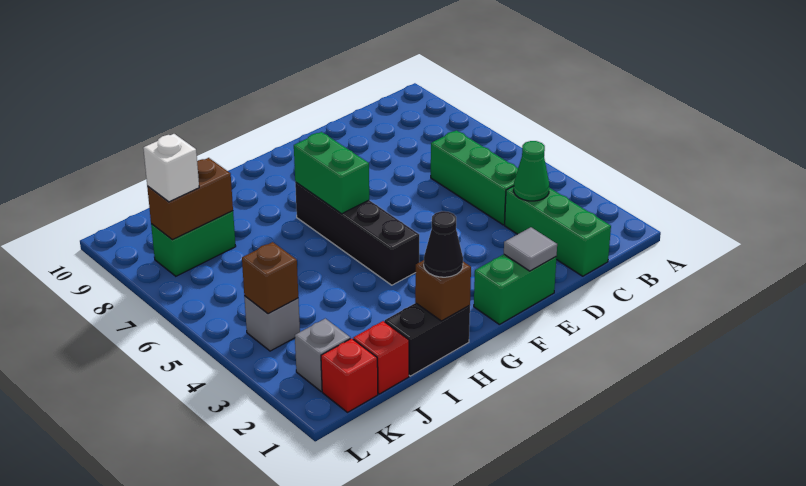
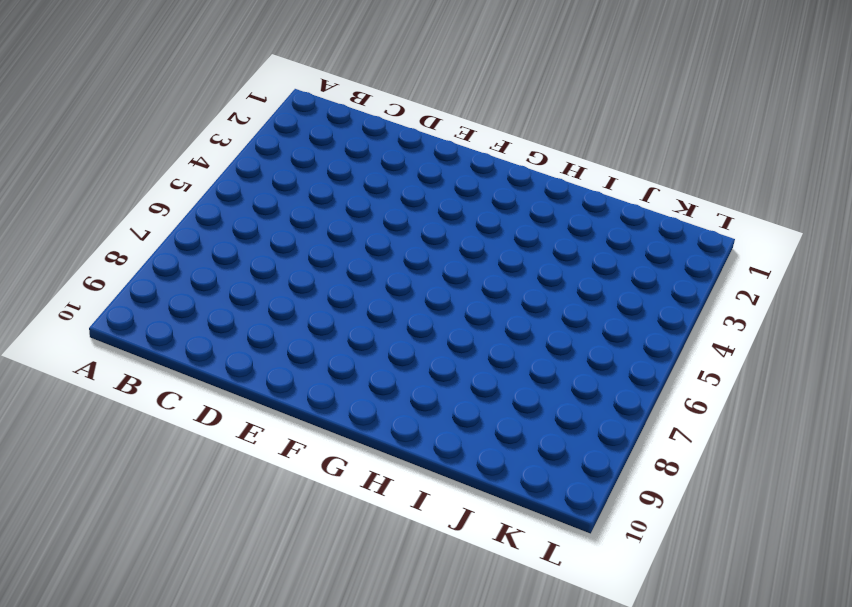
none -> green brick C1:C3 level 1
none -> green brick C4:C6 level 1
none -> green brick E1:F1 level 1

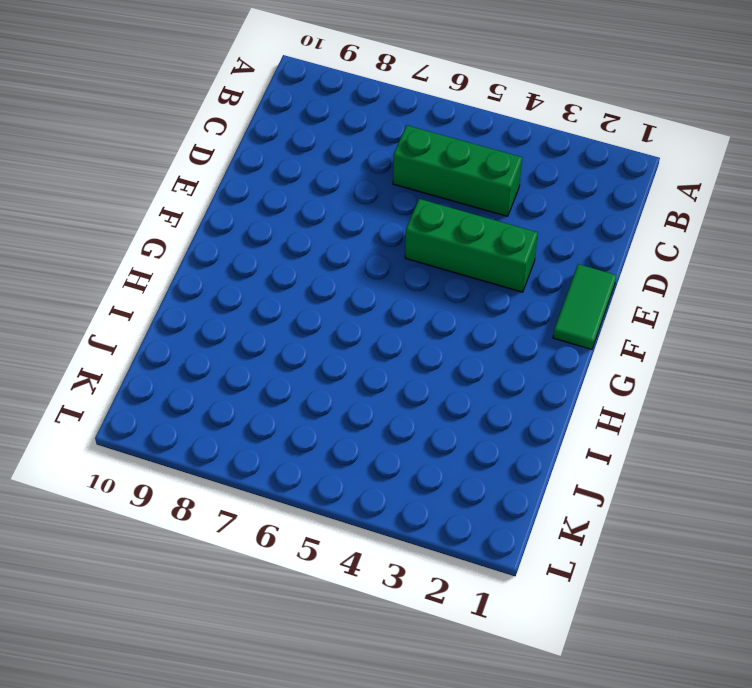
green tile E1:F1 level 1 -> green brick E1:F1 level 1
green brick E3:E5 level 1 -> green brick C1:C3 level 1
none -> black brick G4:G7 level 1
none -> black brick H1:I1 level 1
none -> red brick J1 level 1

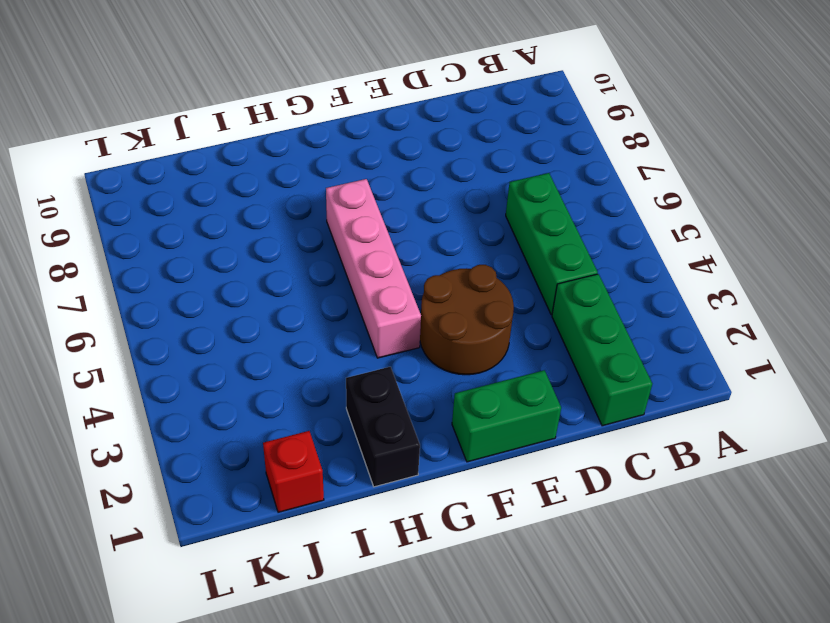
brown round brick E3:F4 level 1 -> none
pink brick G4:G7 level 1 -> black brick G4:G7 level 1
black brick H1:H2 level 1 -> black brick H1:I1 level 1
none -> green brick J8:K8 level 1
none -> red brick K1 level 1
none -> grey brick K2 level 1

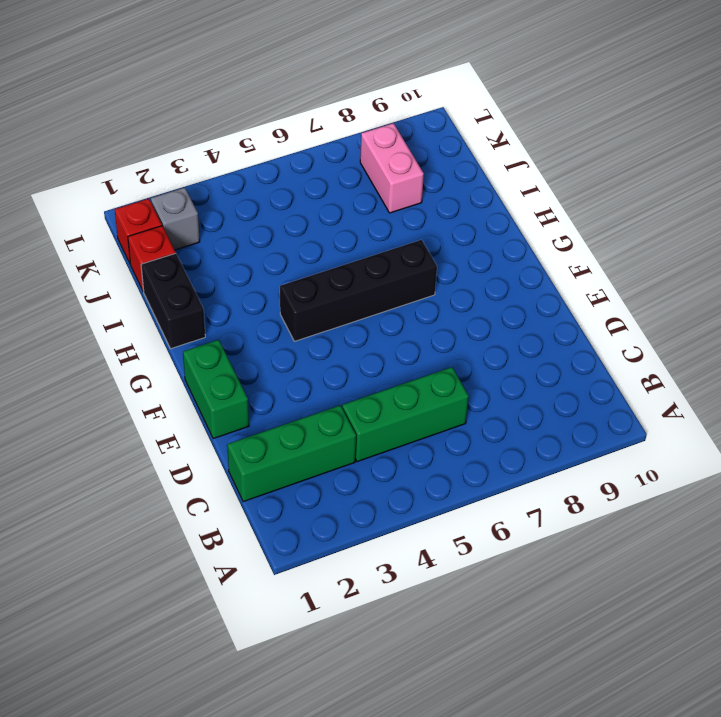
pink brick J8:K8 level 1 -> green brick J8:K8 level 1
none -> grey brick K4 level 1
none -> green cone C3 level 2
none -> grey tile E1 level 2

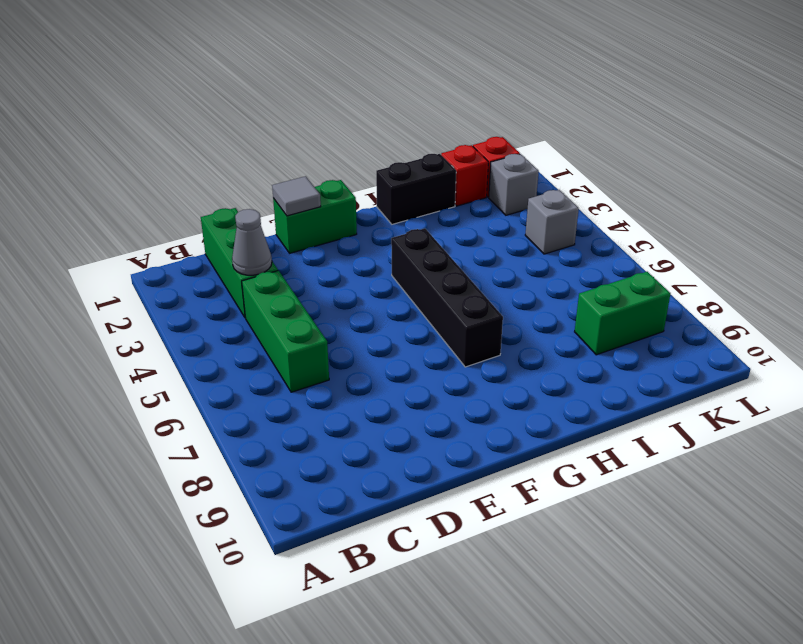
grey cone C3 level 2 -> green cone C3 level 2
none -> green brick G6:G7 level 2
none -> brown brick H1 level 2
none -> brown brick J8:K8 level 2

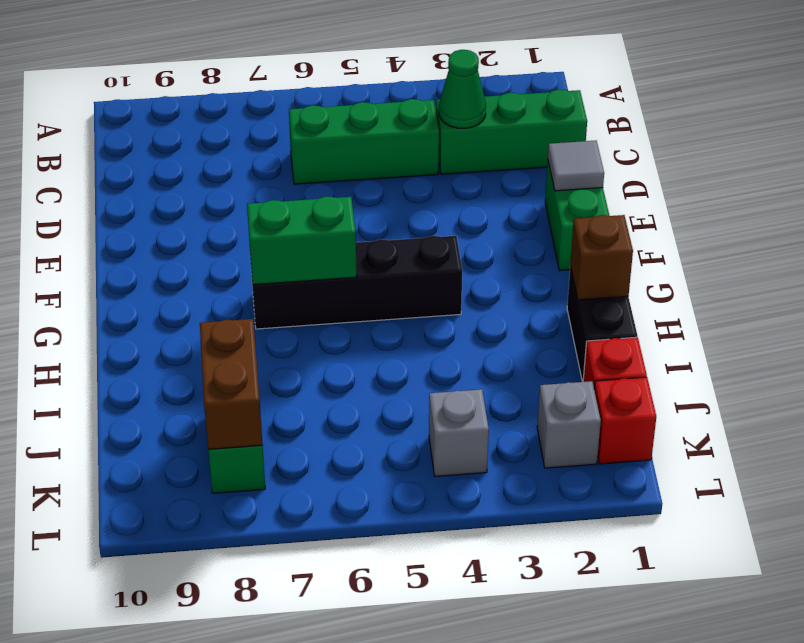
none -> brown brick K4 level 2
none -> black cone H1 level 3
none -> white brick K8 level 3

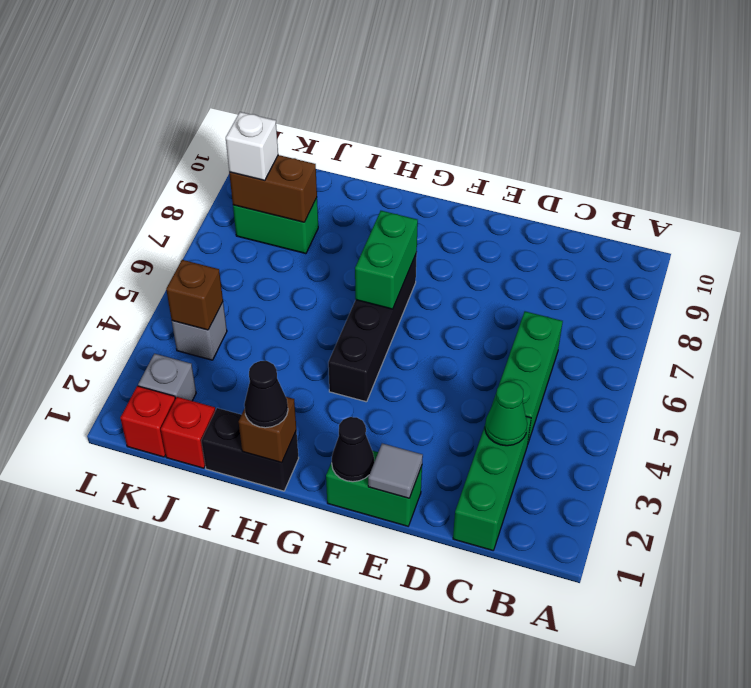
black cone F1 level 2 -> none

